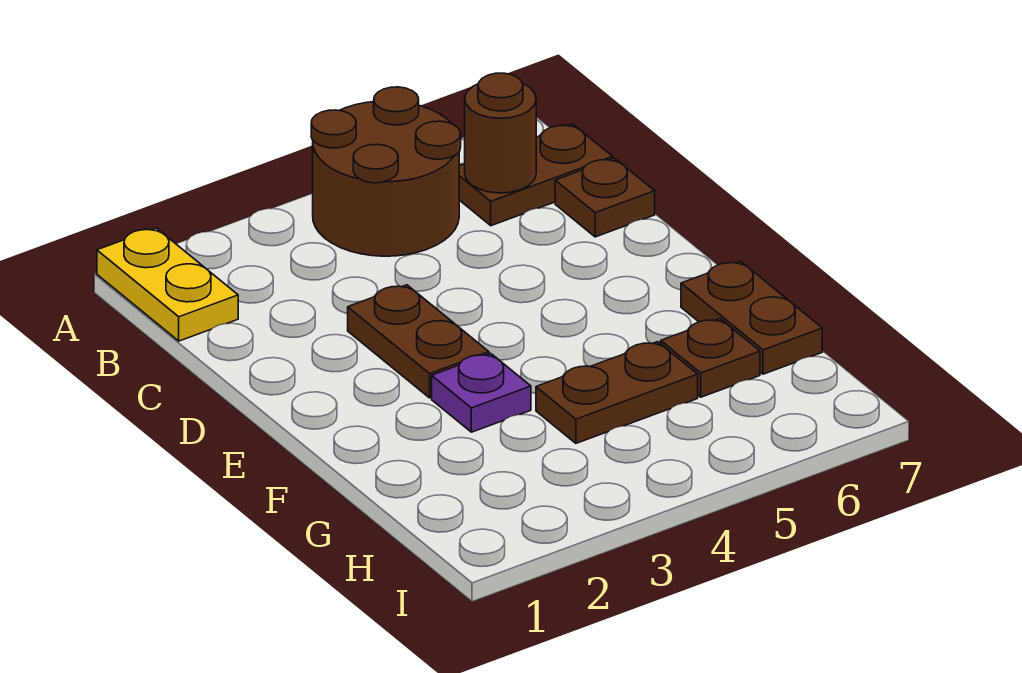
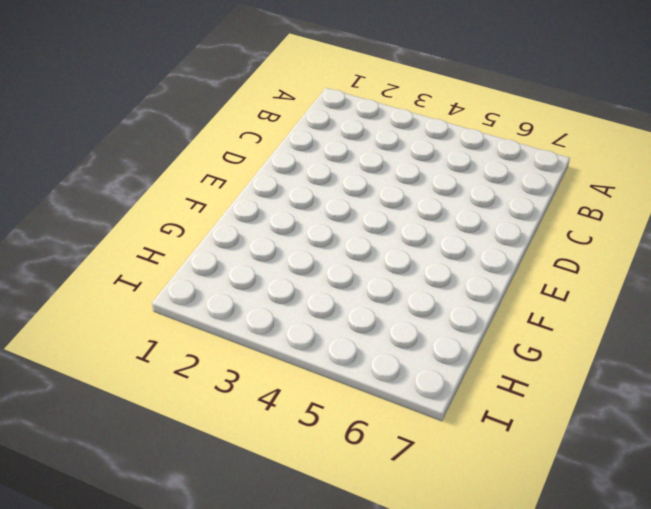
none -> yellow plate A1:B1 level 1
none -> brown round brick A4:B5 level 1

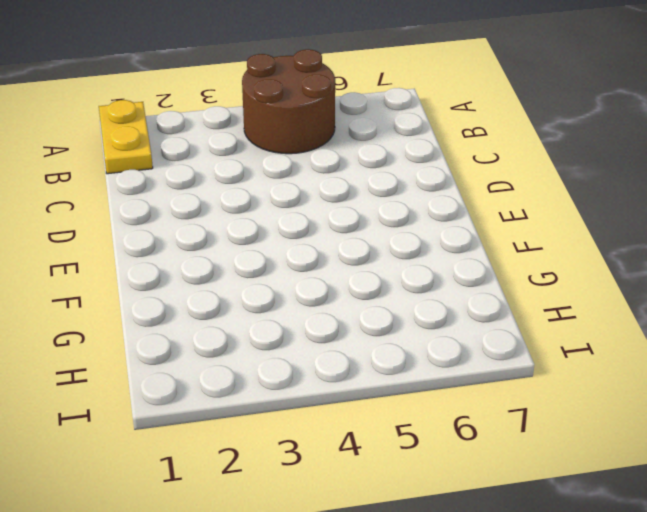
none -> brown plate B6:B7 level 1
none -> brown plate C7 level 1

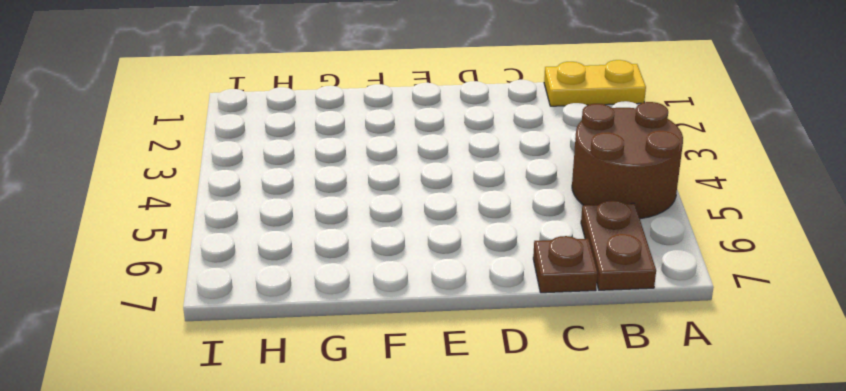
none -> brown plate D3:E3 level 1
none -> purple plate F3 level 1

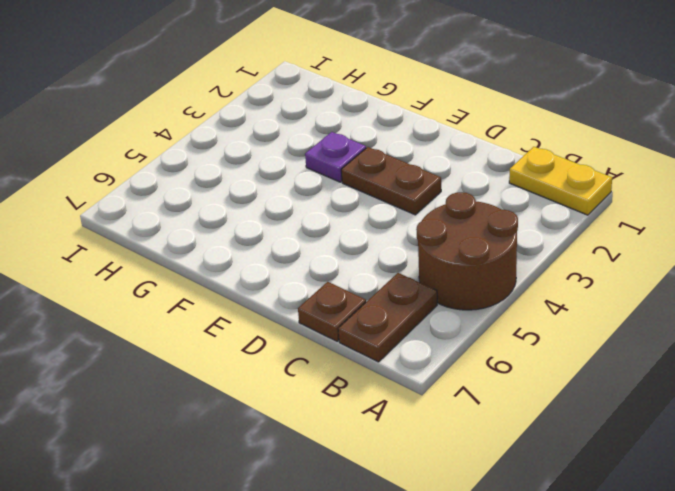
none -> brown plate F7:G7 level 1
none -> brown plate G4:G5 level 1

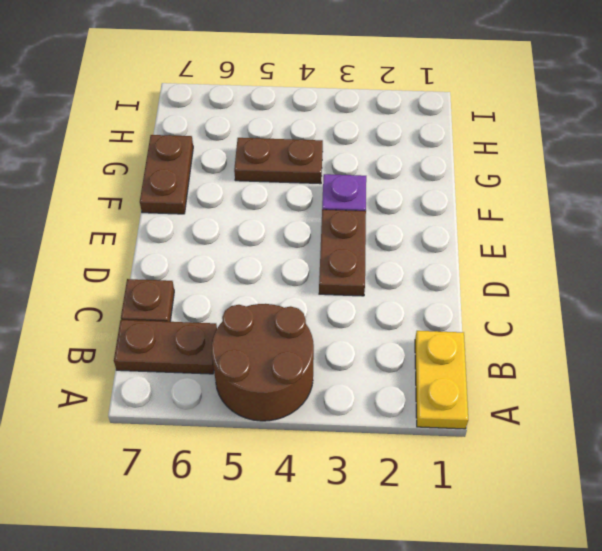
none -> brown plate G6 level 1
none -> brown round brick B6 level 2

